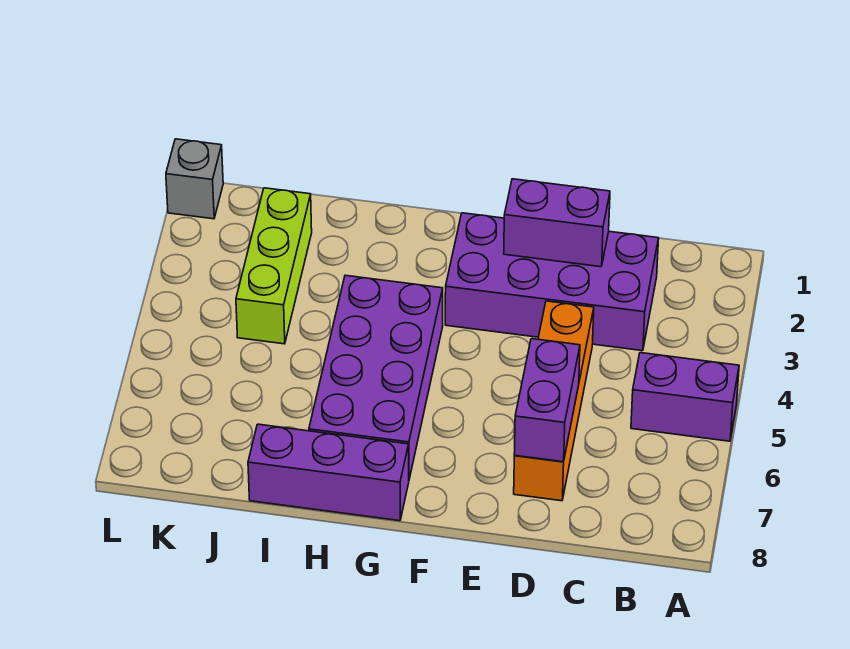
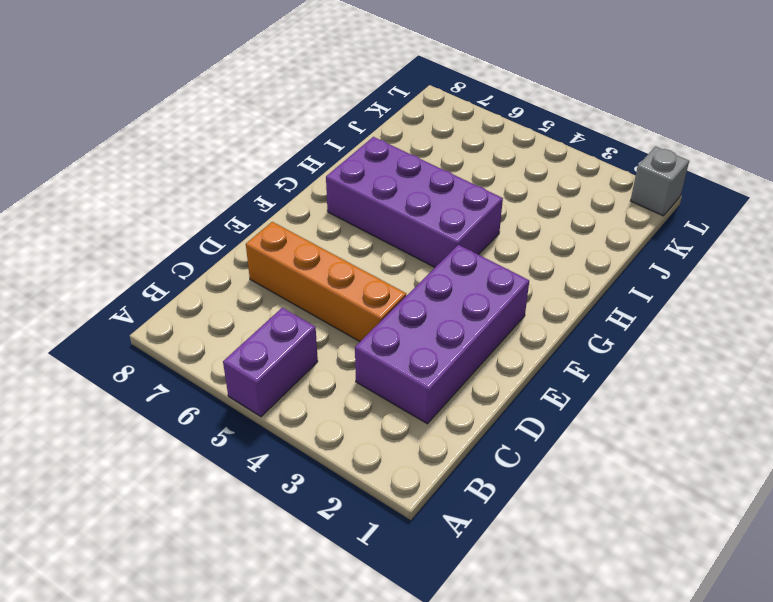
none -> purple brick G8:I8 level 1
none -> lime brick J2:J4 level 1

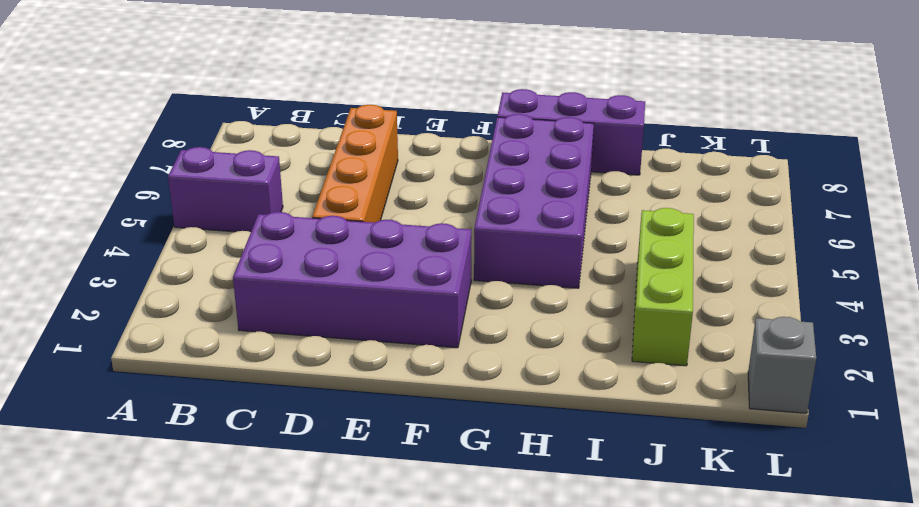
none -> purple brick D2:E2 level 2
none -> purple brick D6:D7 level 2

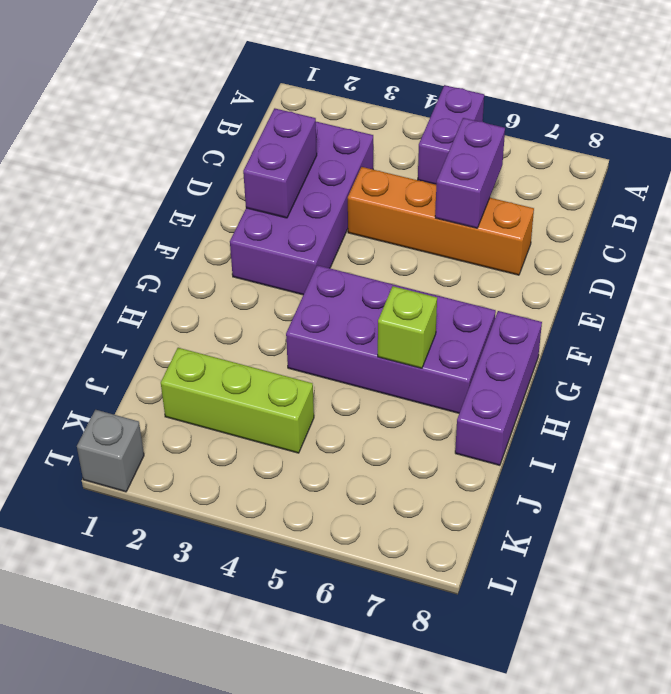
purple brick C6:D6 level 2 -> purple brick D6:D7 level 2
lime brick H6 level 2 -> none

